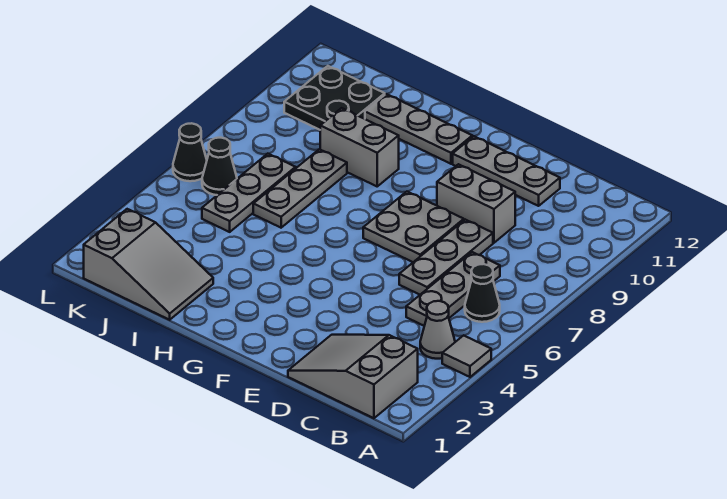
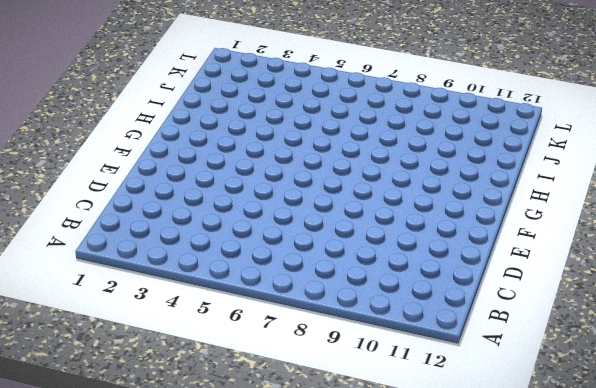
none -> grey tile A4 level 1
none -> grey slope B1:D2 level 1 top B
none -> grey cone B4 level 1

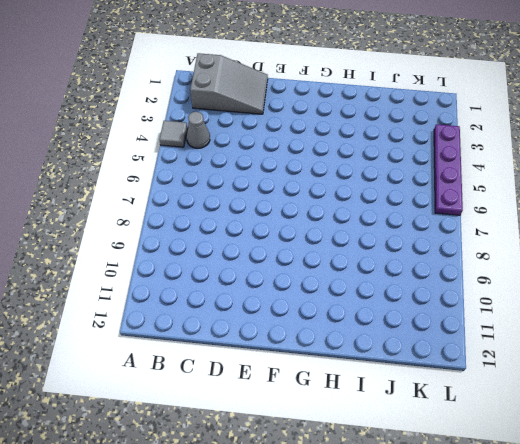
purple plate L3:L6 level 1 -> black cone L6 level 1
none -> black cone B6 level 1
none -> grey plate C5:C7 level 1
none -> grey plate D6:D8 level 1

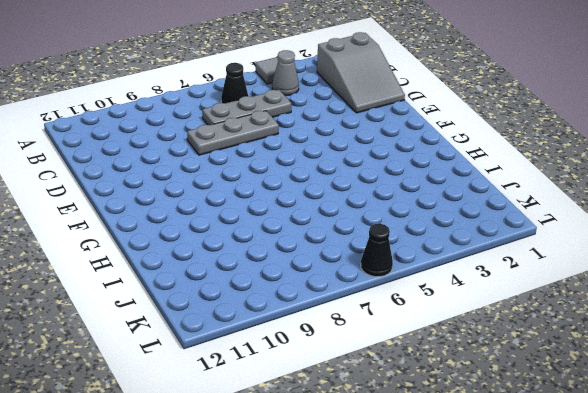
none -> grey brick D9:E9 level 1
none -> grey plate D11:F11 level 1
none -> grey plate E7:F8 level 1

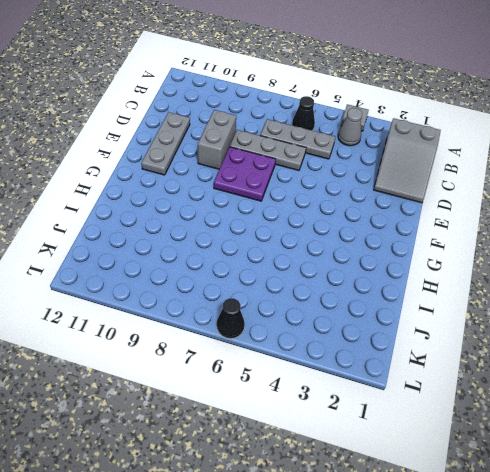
purple plate E7:F8 level 1 -> grey plate E7:F8 level 1
none -> grey plate G11:I11 level 1
none -> grey brick H9:I9 level 1
none -> grey slope I1:K2 level 1 top K

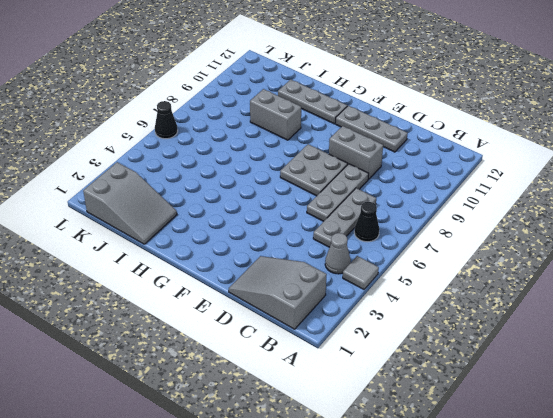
none -> grey plate I6:I8 level 1
none -> grey plate J5:J7 level 1
none -> black plate J10:K11 level 1

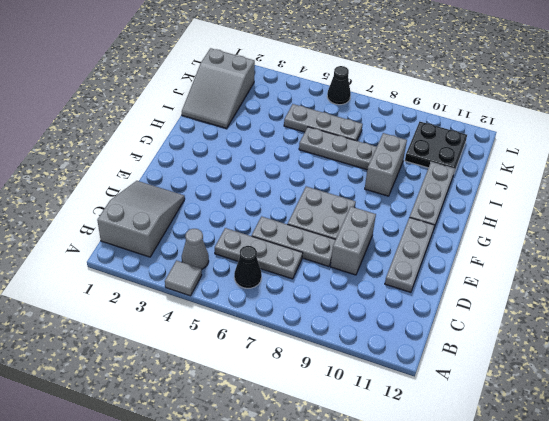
none -> black cone K6 level 1

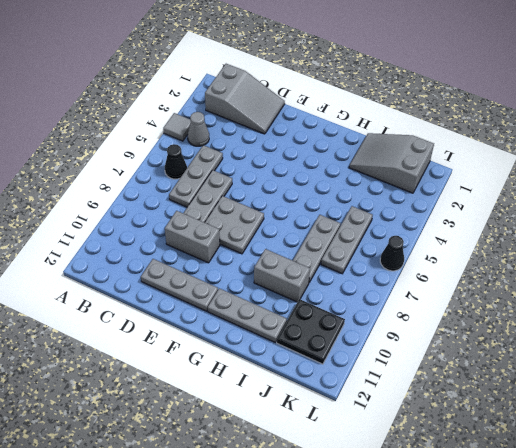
none -> black cone K6 level 1

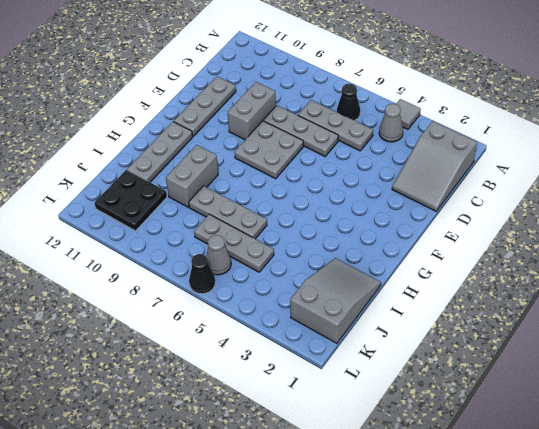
grey cone K6 level 1 -> black cone K6 level 1

